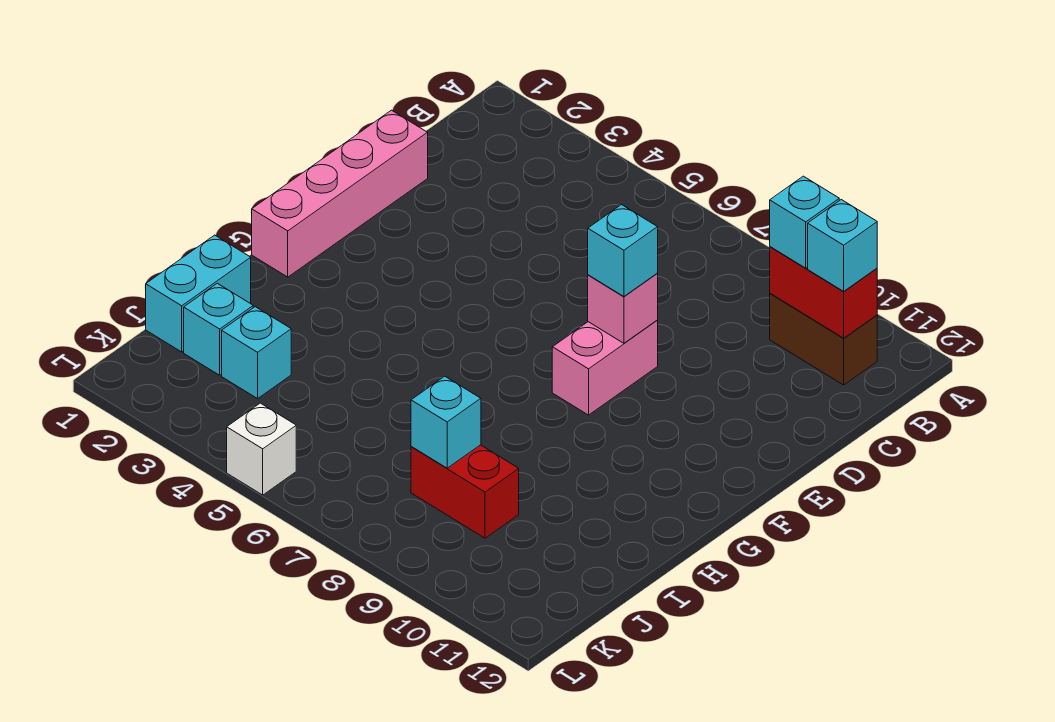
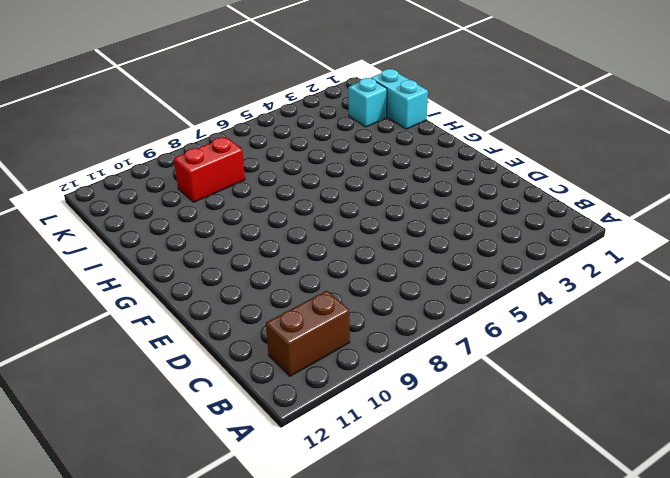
none -> pink brick D1:G1 level 1
none -> pink brick E8:F8 level 1
none -> cyan brick J3 level 1

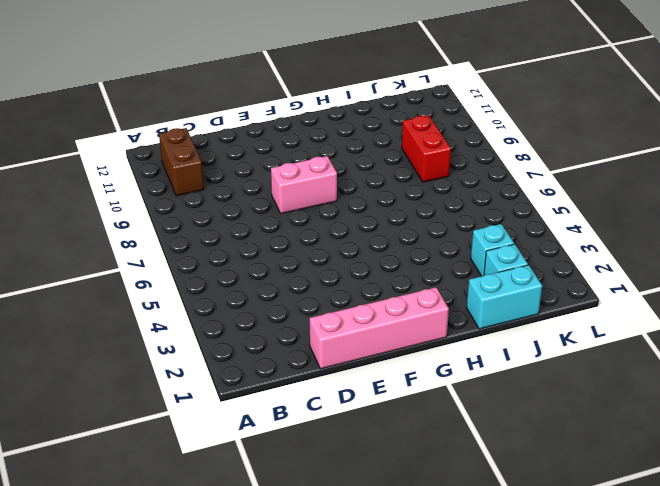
none -> white brick L5 level 1
none -> red brick B10:B11 level 2
none -> pink brick E8 level 2

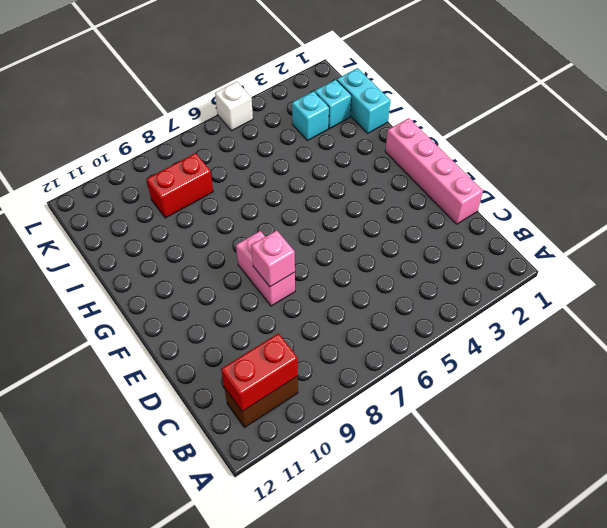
none -> cyan brick J8 level 2
none -> cyan brick B10 level 3
none -> cyan brick B11 level 3

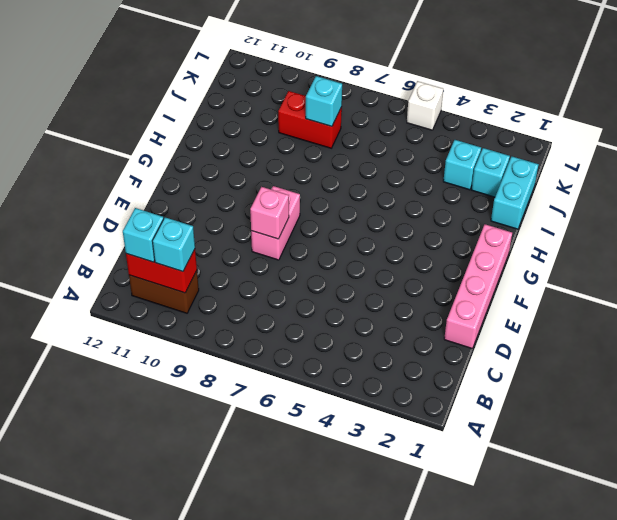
none -> cyan brick E8 level 3

